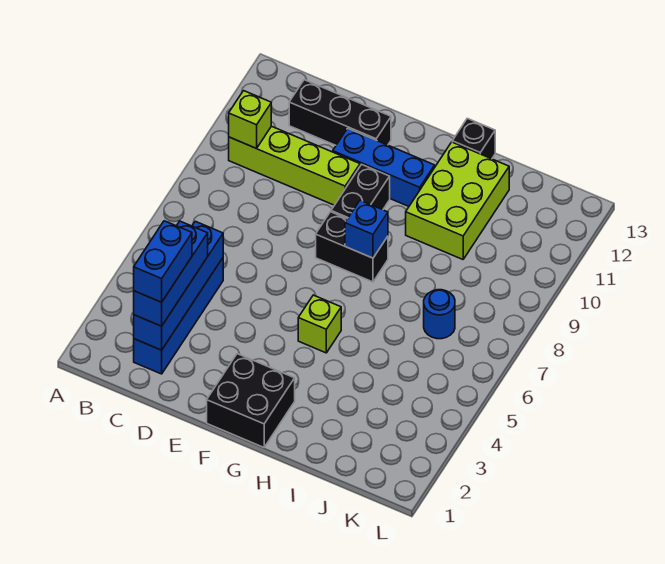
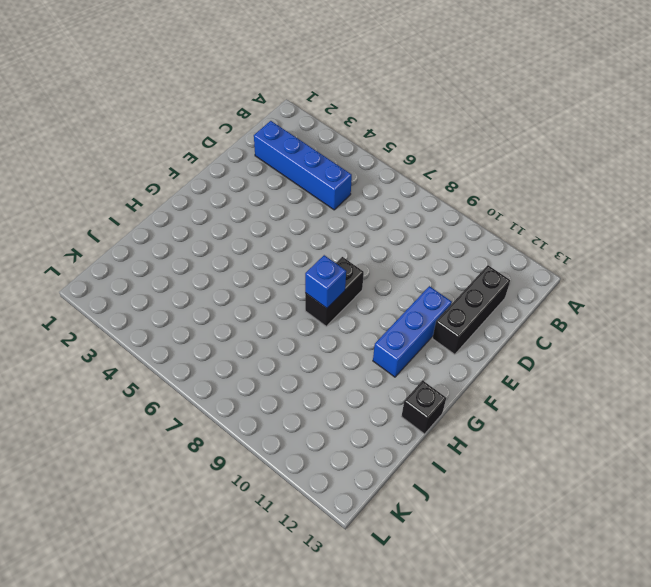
none -> lime brick B10:E10 level 1
none -> black brick F1:G2 level 1
none -> black brick F9:F10 level 1

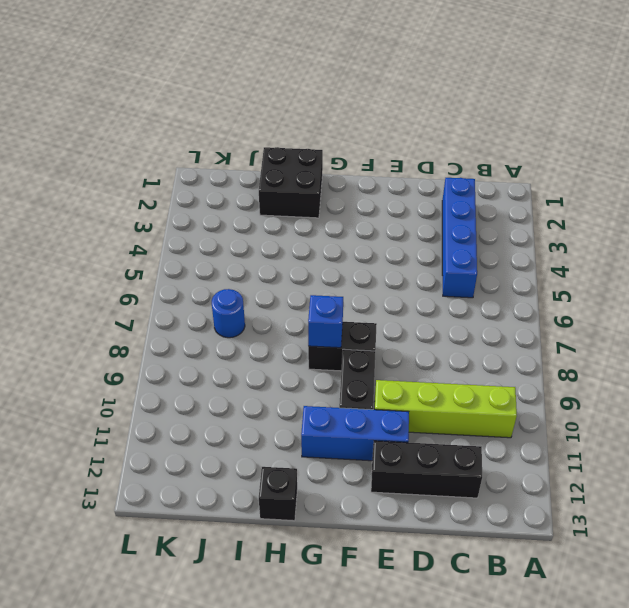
black brick H1:I2 level 1 -> black brick F1:G2 level 1
none -> lime brick G5 level 1
none -> lime brick H10:I12 level 1
none -> lime brick B10 level 2

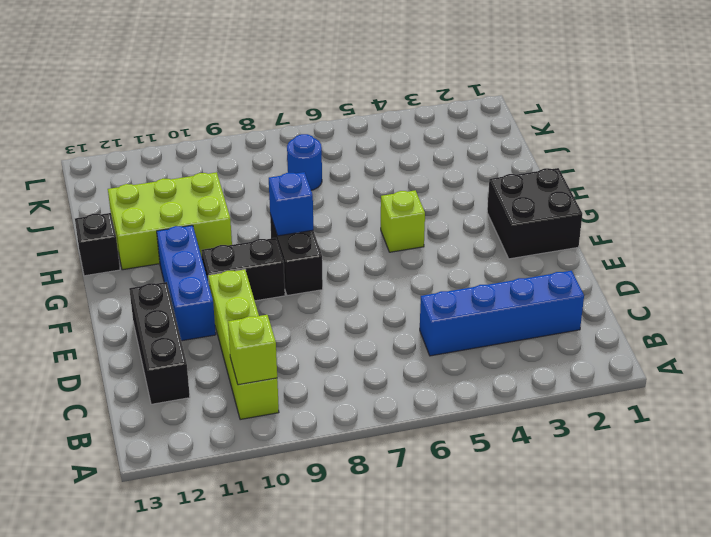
none -> blue brick C2:C5 level 2
none -> blue brick C2:C4 level 3
none -> blue brick C2:C3 level 4

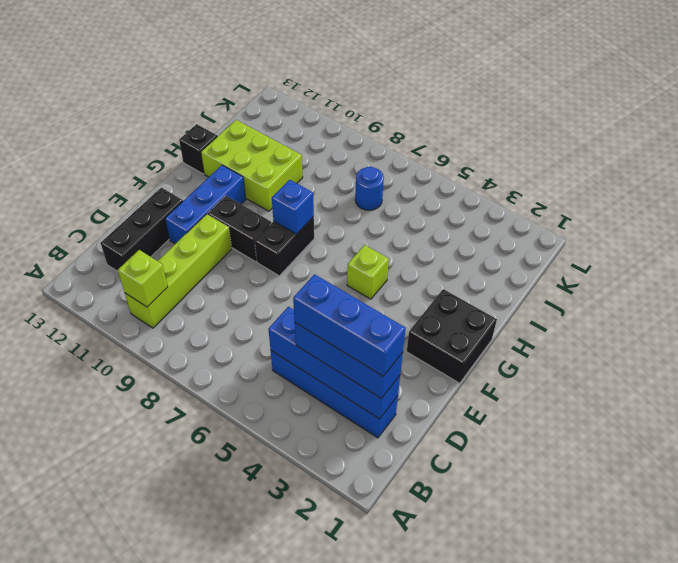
blue brick C2:C4 level 4 -> blue brick C2:C3 level 4

